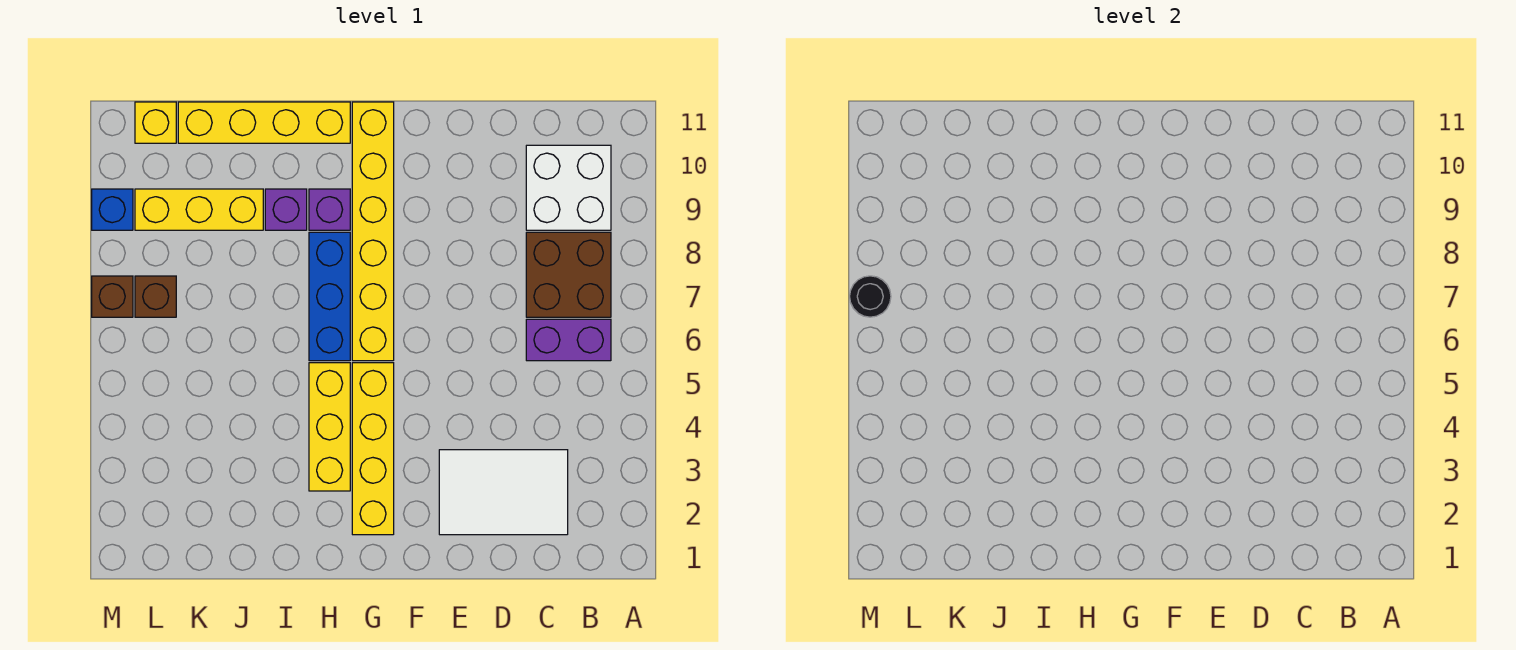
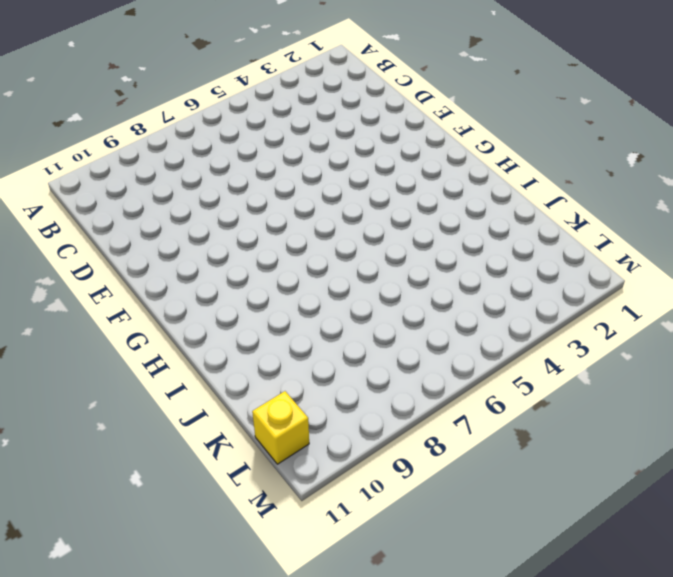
none -> purple brick B6:C6 level 1
none -> brown brick B7:C8 level 1
none -> white brick B9:C10 level 1

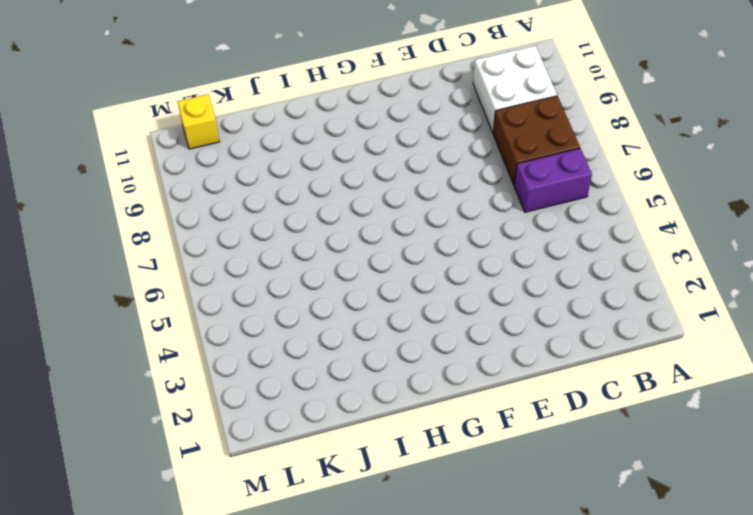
none -> white tile C2:E3 level 1
none -> yellow brick G2:G5 level 1
none -> yellow brick G6:G11 level 1

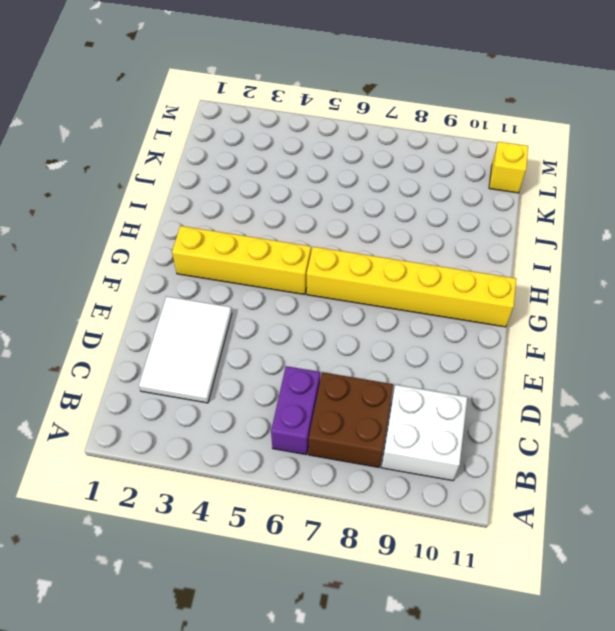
none -> yellow brick H3:H5 level 1
none -> blue brick H6:H8 level 1
none -> purple brick H9 level 1

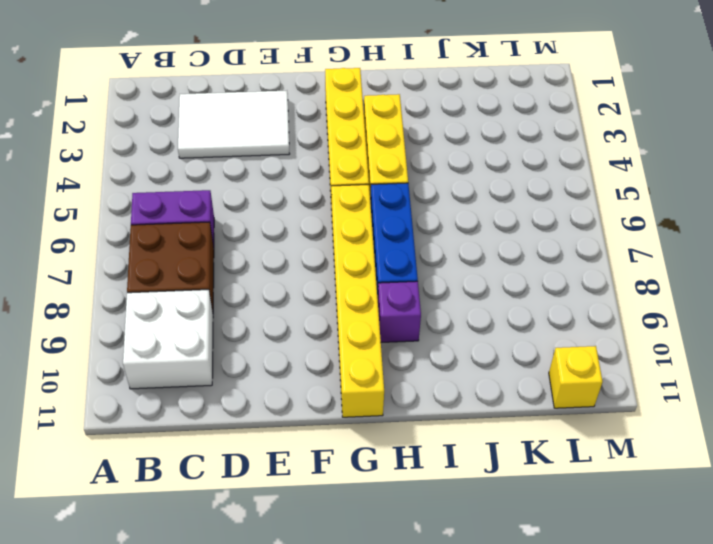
none -> yellow brick H11:K11 level 1
none -> purple brick I9 level 1
none -> yellow brick J9:L9 level 1

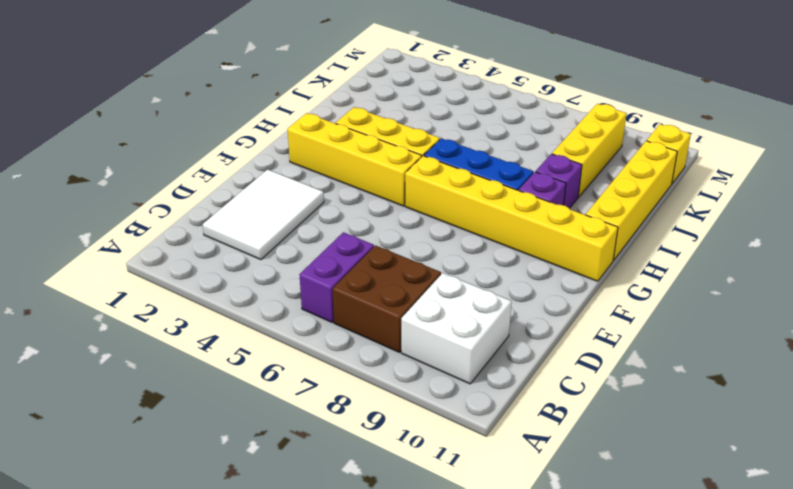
none -> brown brick L7 level 1
none -> brown brick M7 level 1
none -> blue brick M9 level 1

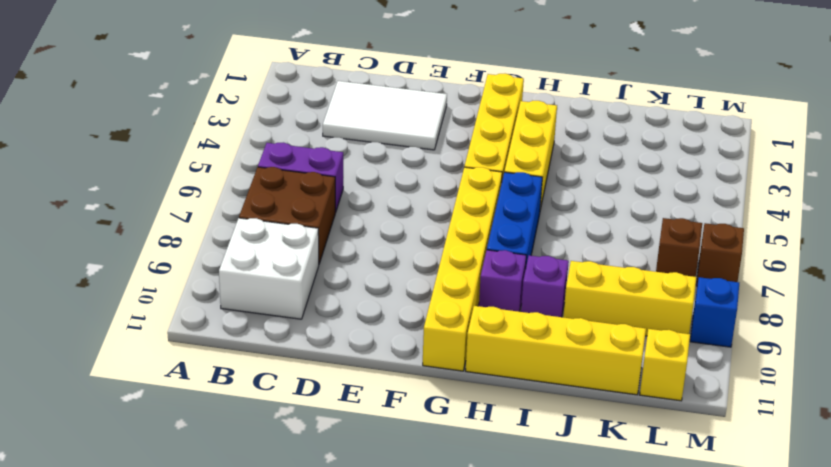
none -> black round brick M7 level 2

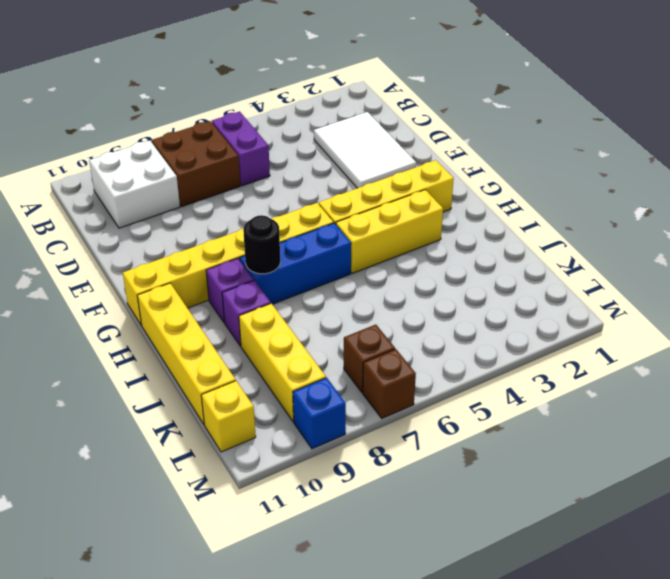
black round brick H8 level 2 -> black round brick M7 level 2

